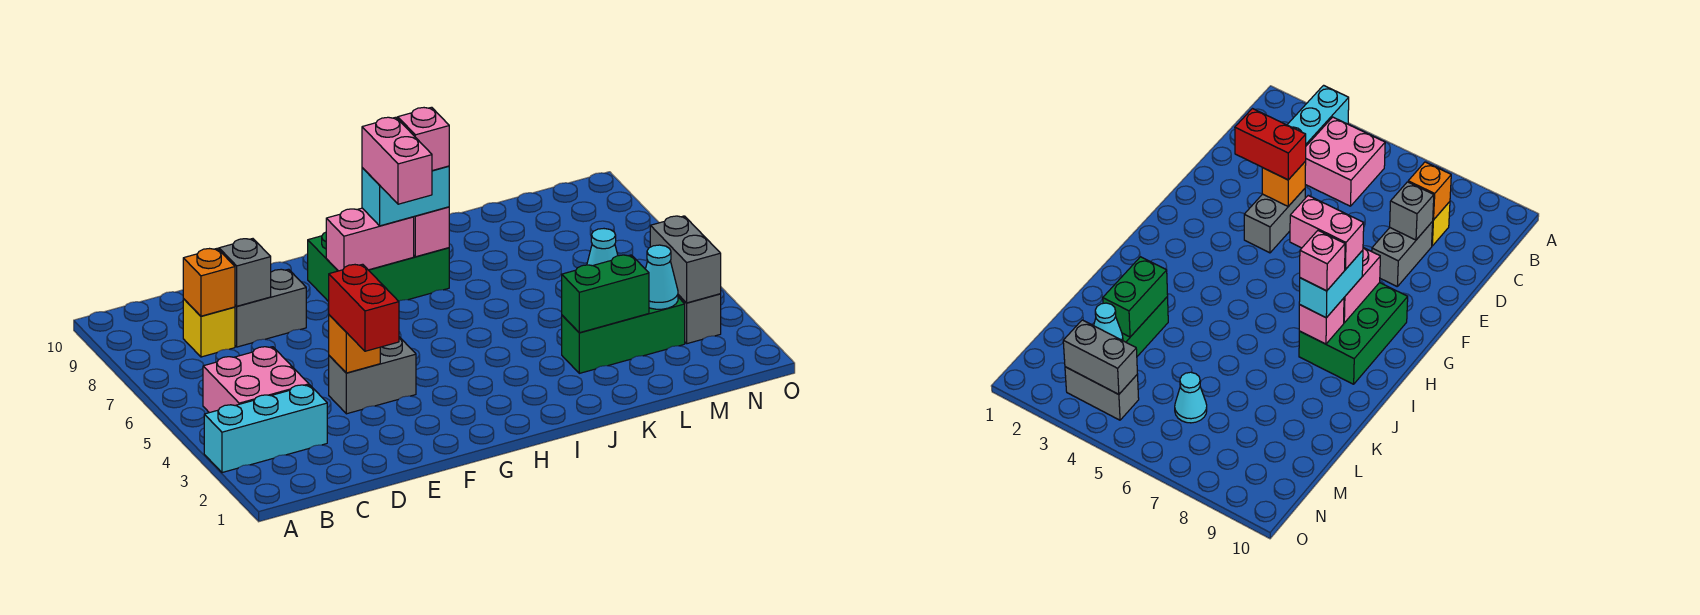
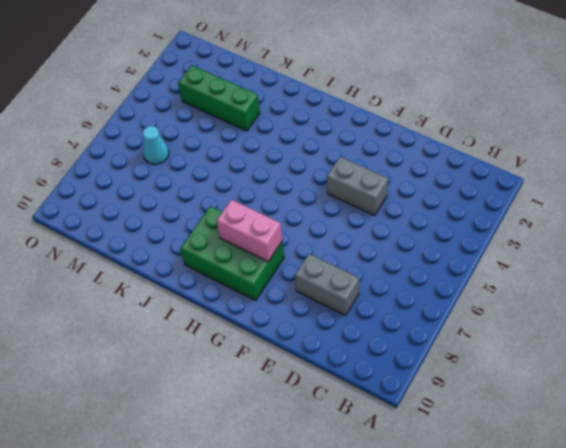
none -> cyan brick A3:C3 level 1
none -> pink brick B4:C5 level 1
none -> yellow brick C8 level 1

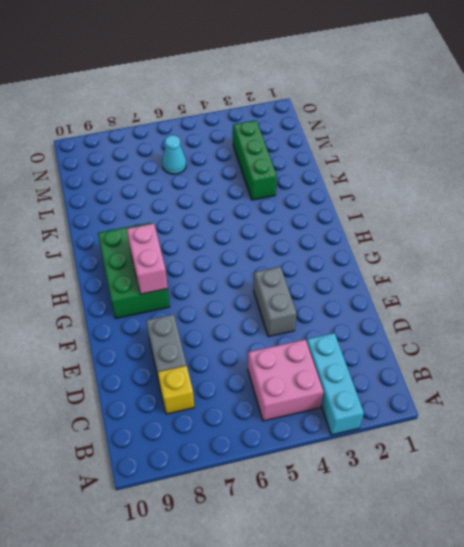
none -> grey brick N3:N4 level 1
none -> orange brick C8 level 2
none -> grey brick D8 level 2

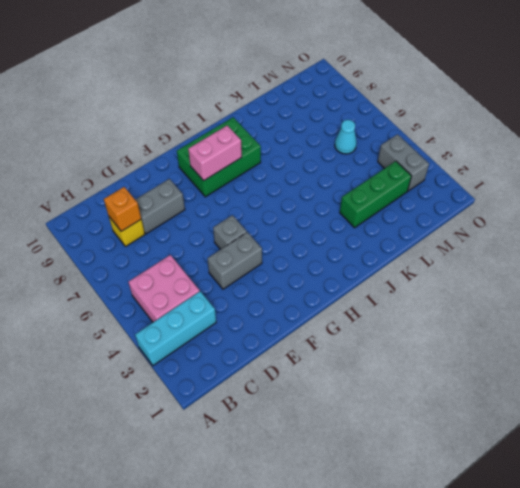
grey brick F5 level 1 -> grey brick D8 level 2
none -> orange brick E4 level 2
none -> pink brick I8 level 2
none -> green brick K3:L3 level 2

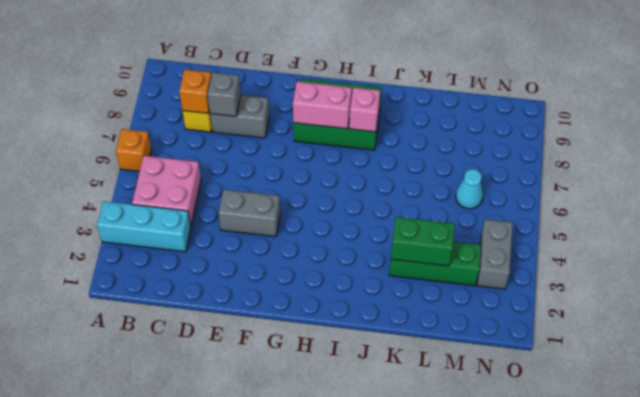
orange brick A6 level 1 -> orange brick E4 level 2
none -> cyan cone M3 level 2
none -> grey brick N3:N4 level 2
none -> red brick E3:E4 level 3

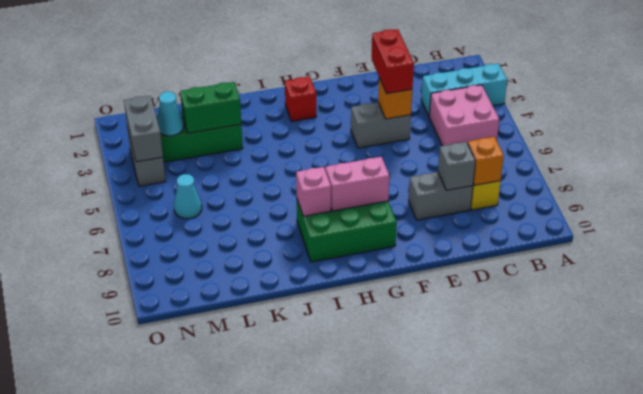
red brick H2 level 1 -> none
none -> cyan brick H8:I8 level 3
none -> pink brick H7:H8 level 4
none -> pink brick I8 level 4

